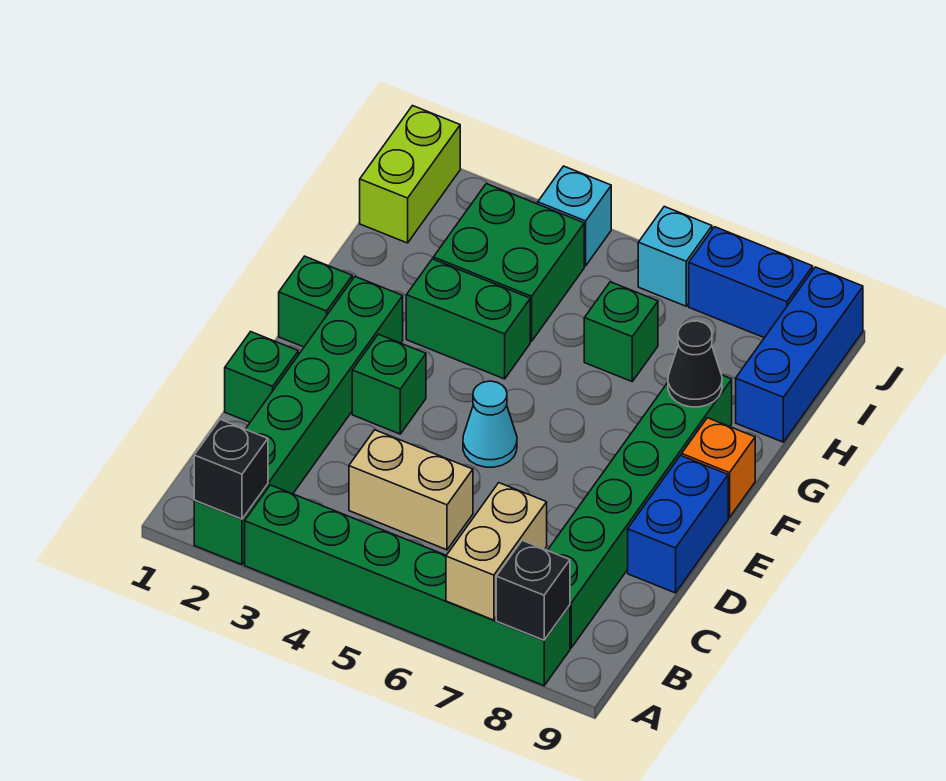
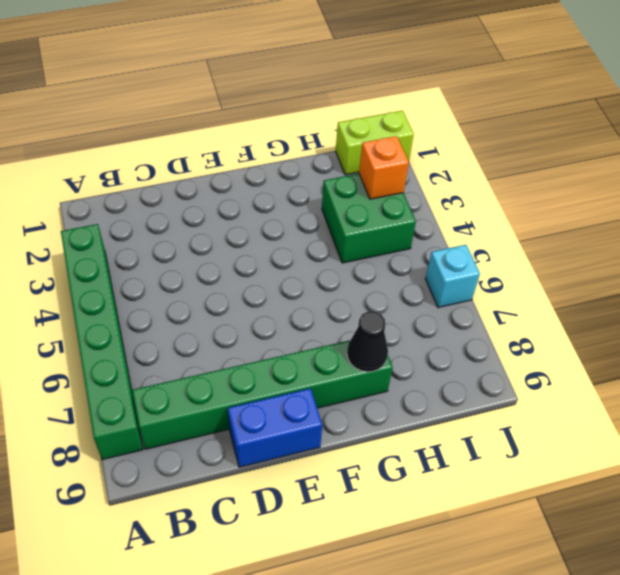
orange brick I3 level 2 -> orange brick F9 level 1
none -> green brick A2:F2 level 1
none -> tan brick C4:C5 level 1
none -> green brick D1 level 1

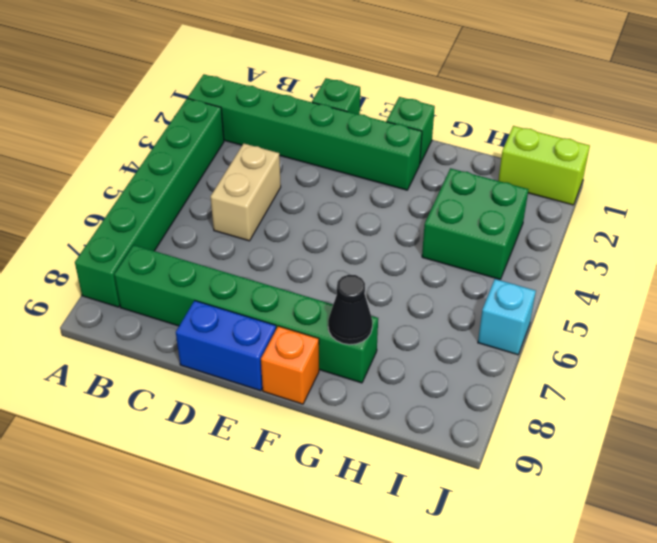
none -> green brick E3 level 1
none -> cyan cone E5 level 1
none -> green brick G3:G4 level 1

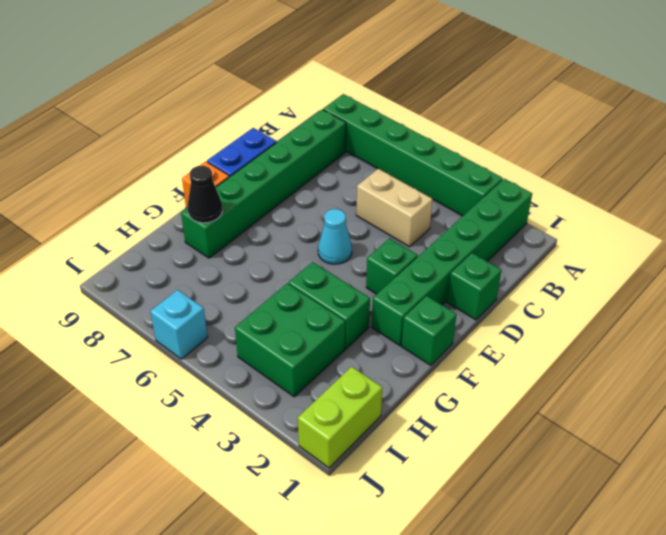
none -> green brick H6 level 1
none -> blue brick H9:J9 level 1
none -> cyan brick J4 level 1

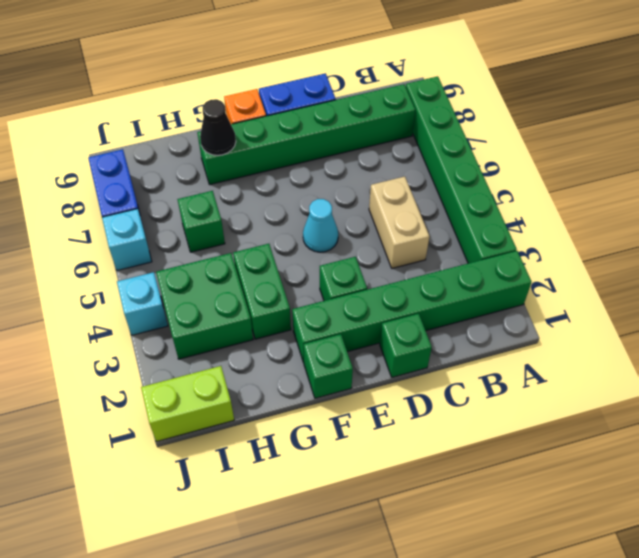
none -> blue brick H9:J9 level 1
none -> black brick A2 level 2
none -> tan brick A7:B7 level 2

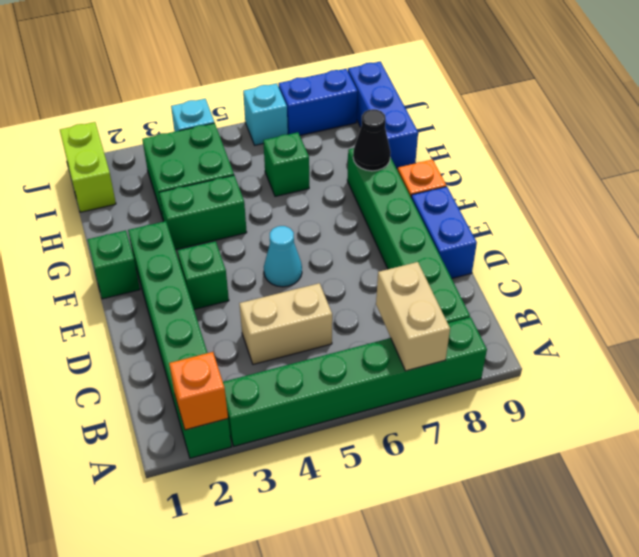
orange brick A2 level 2 -> black brick A2 level 2
none -> green brick D1 level 1
none -> black brick A8 level 2

